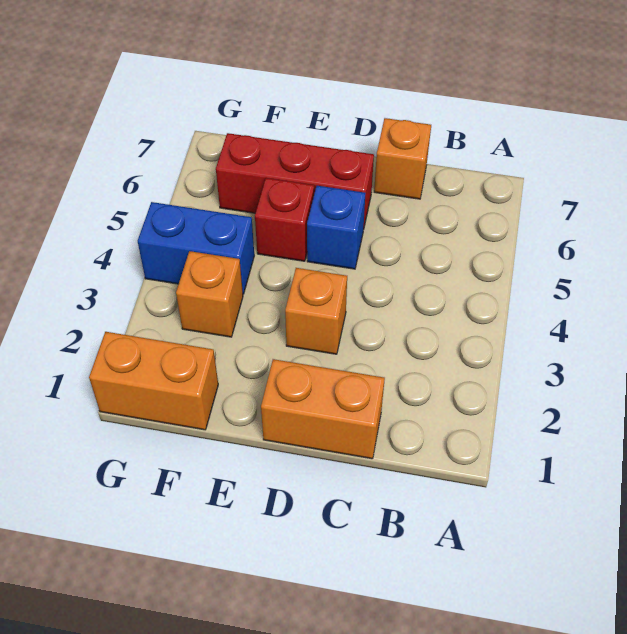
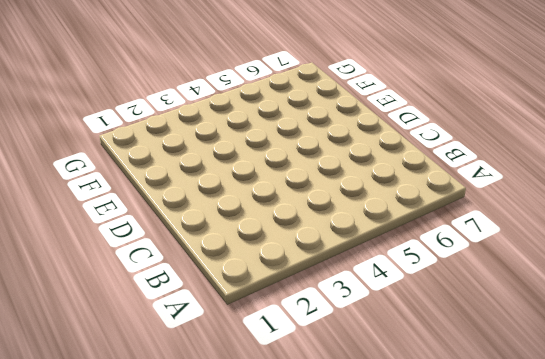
none -> orange brick C1:D1 level 1
none -> orange brick C7 level 1

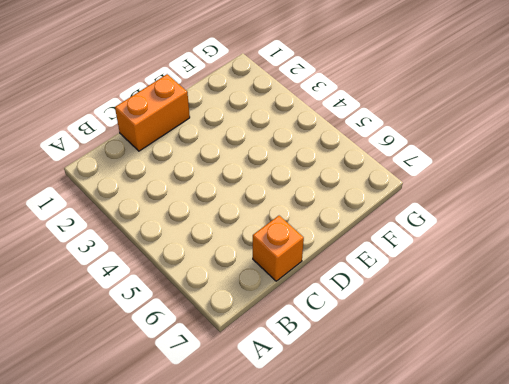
none -> orange brick D3 level 1
none -> blue brick D5 level 1

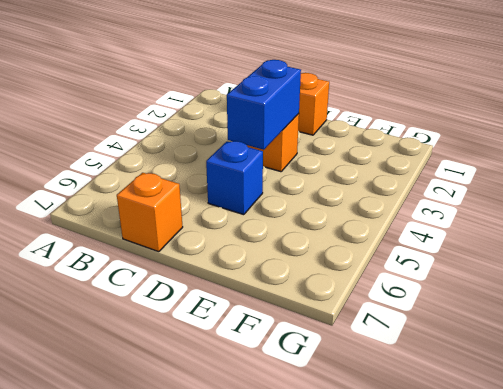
blue brick D3:D4 level 2 -> blue brick F4:G4 level 1
none -> red brick D6:F6 level 1
none -> red brick E5 level 1

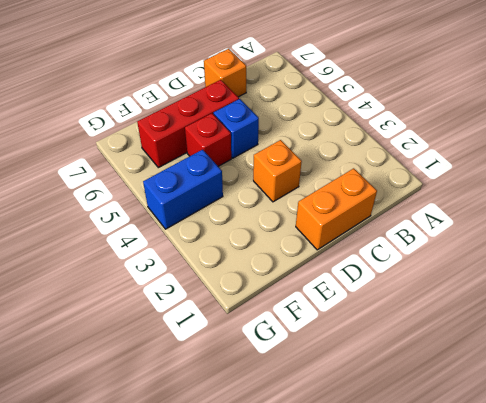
none -> orange brick F1:G1 level 1
none -> orange brick F3 level 1

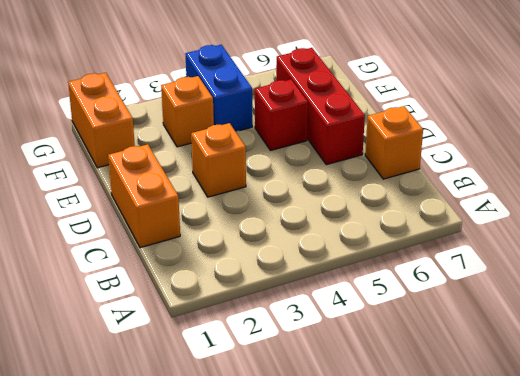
none -> blue brick D5 level 1

